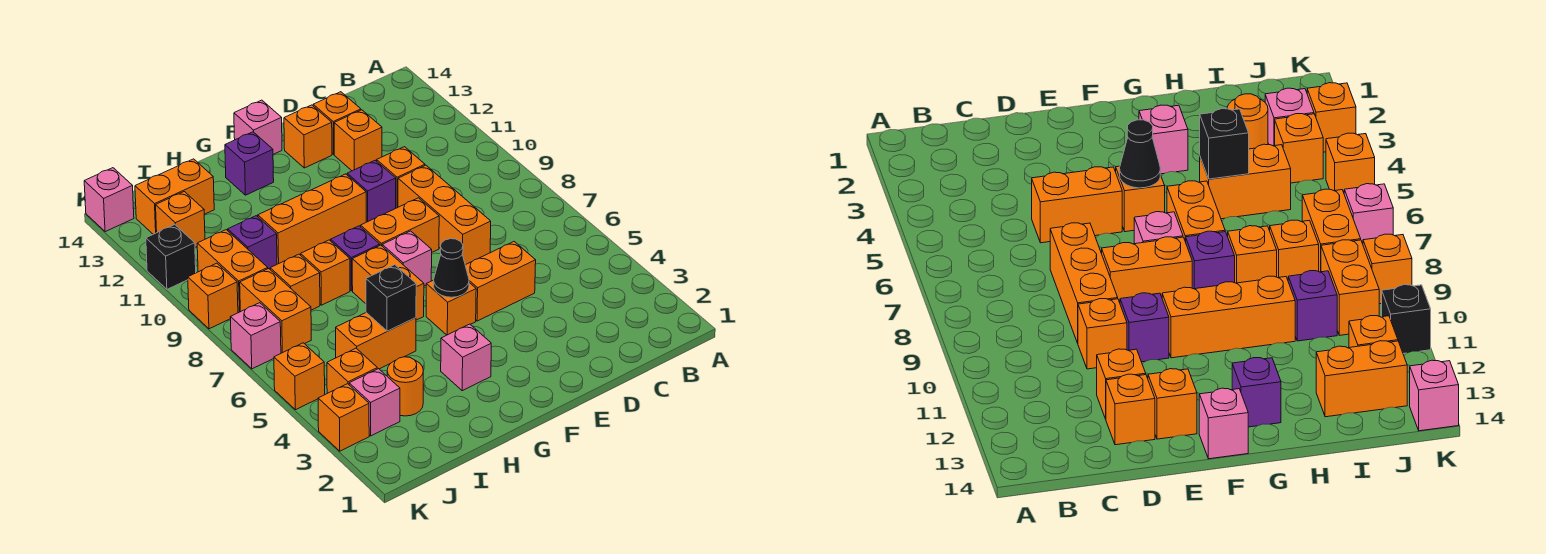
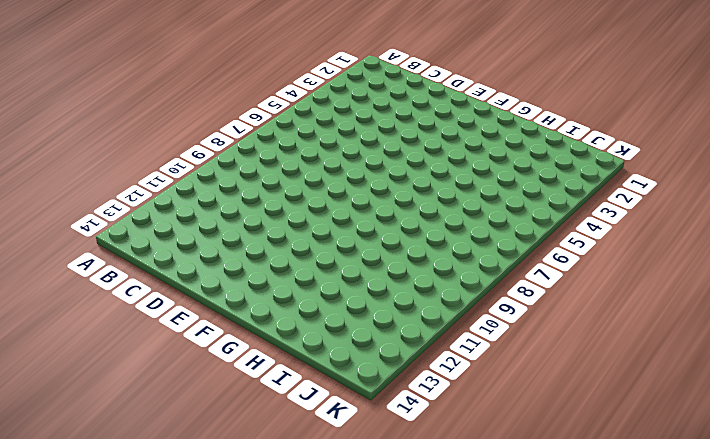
none -> orange brick D5:E5 level 1
none -> orange brick D7:D9 level 1
none -> orange brick D10 level 1
none -> orange brick D12 level 1

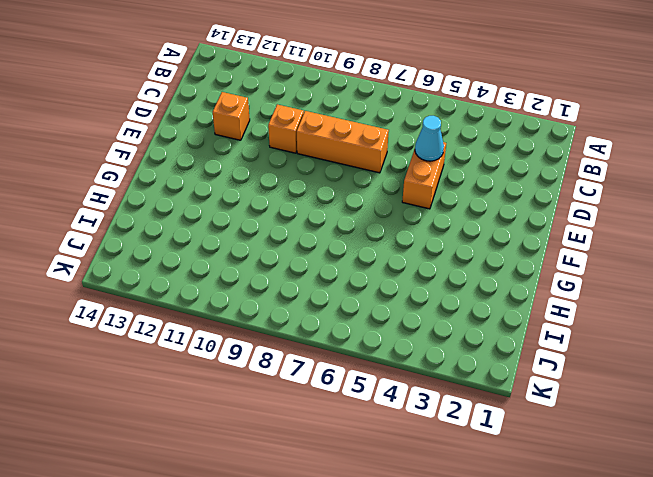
cyan cone D5 level 2 -> none
none -> orange brick D13 level 1
none -> orange brick E8:F8 level 1
none -> purple brick E10 level 1
none -> orange brick E13 level 1

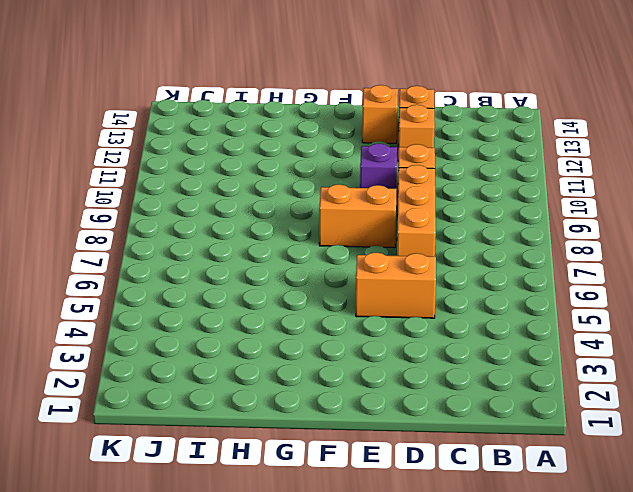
none -> orange brick F5 level 1
none -> pink brick F7 level 1
none -> orange brick F10:H10 level 1
none -> pink brick F14 level 1

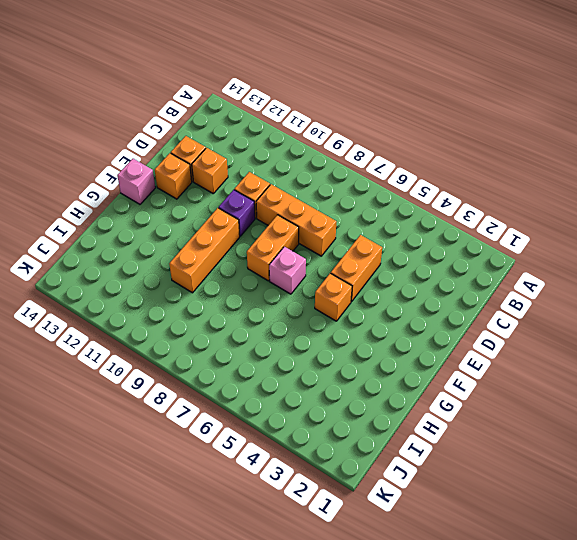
none -> pink brick G3 level 1
none -> orange brick G6:G7 level 1
none -> purple brick G8 level 1
none -> purple brick G13 level 1

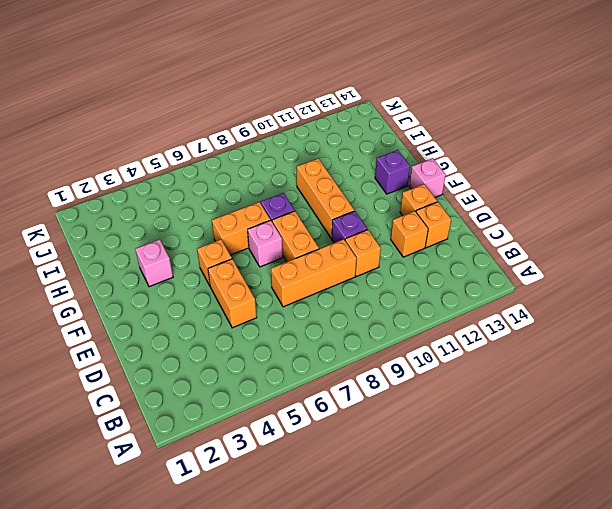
none -> orange brick H5:I5 level 1
none -> orange brick H8 level 1
none -> orange round brick I3 level 1
none -> orange brick I8 level 1

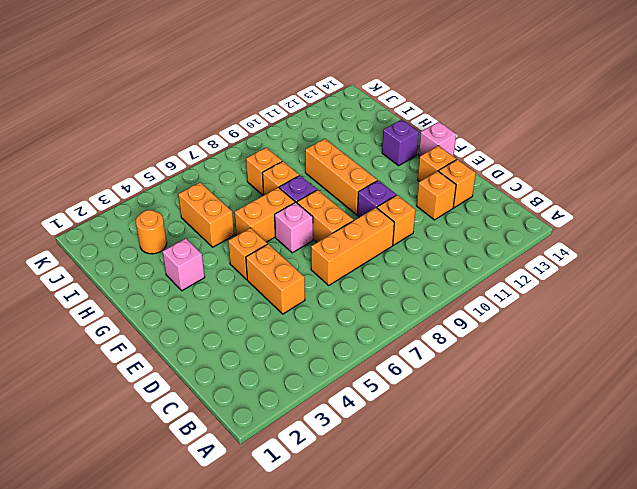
none -> purple brick I10 level 1
none -> orange brick I13:J13 level 1
none -> pink brick J3 level 1
none -> orange brick J4 level 1

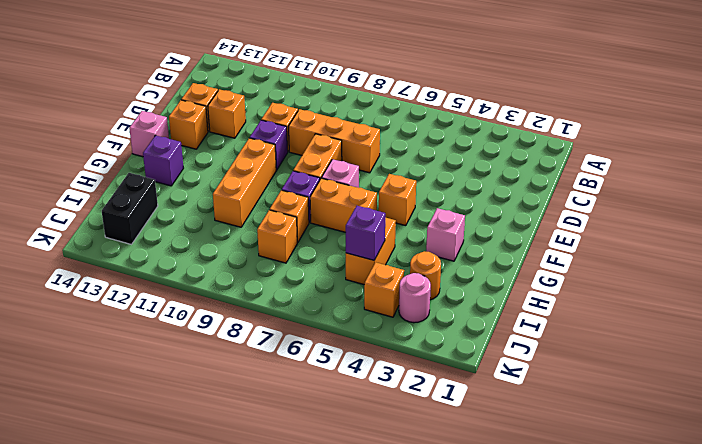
purple brick I5 level 2 -> purple brick I10 level 1
black brick I13:J13 level 1 -> orange brick I13:J13 level 1
pink round brick J3 level 1 -> pink brick J3 level 1
none -> orange brick D5:E5 level 1
none -> orange brick J7:J8 level 1
none -> orange brick J9:J10 level 1
none -> orange brick J12 level 1

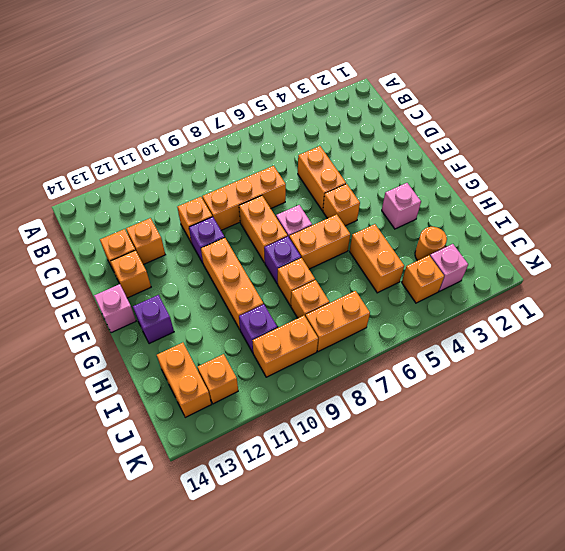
none -> orange brick K3 level 1
none -> orange brick K5 level 1
none -> pink brick K7 level 1
none -> orange brick K9 level 1

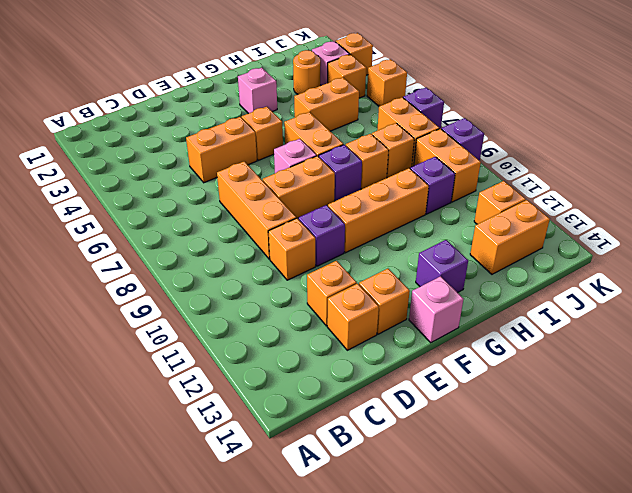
purple brick K7 level 1 -> pink brick K7 level 1
purple brick K9 level 1 -> orange brick K9 level 1
none -> black brick K11 level 1
none -> pink brick K14 level 1
none -> black cone F5 level 2
none -> black brick H5 level 2

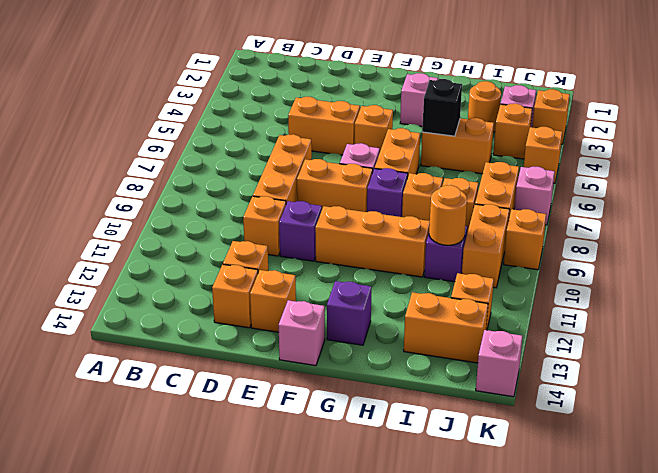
orange round brick I10 level 2 -> none
none -> black brick K11 level 1
none -> black cone F5 level 2

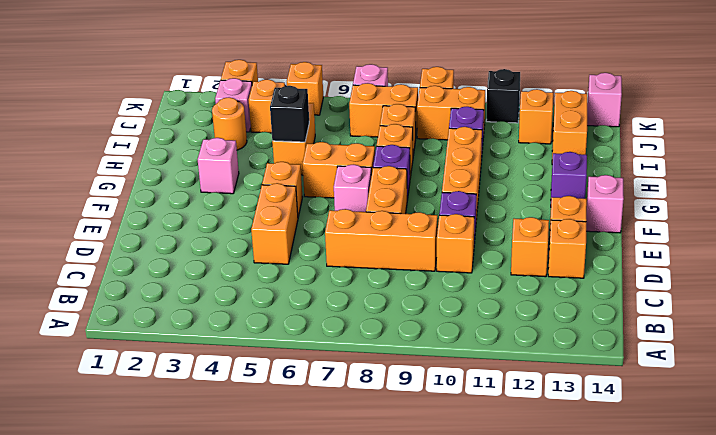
none -> black cone F5 level 2

